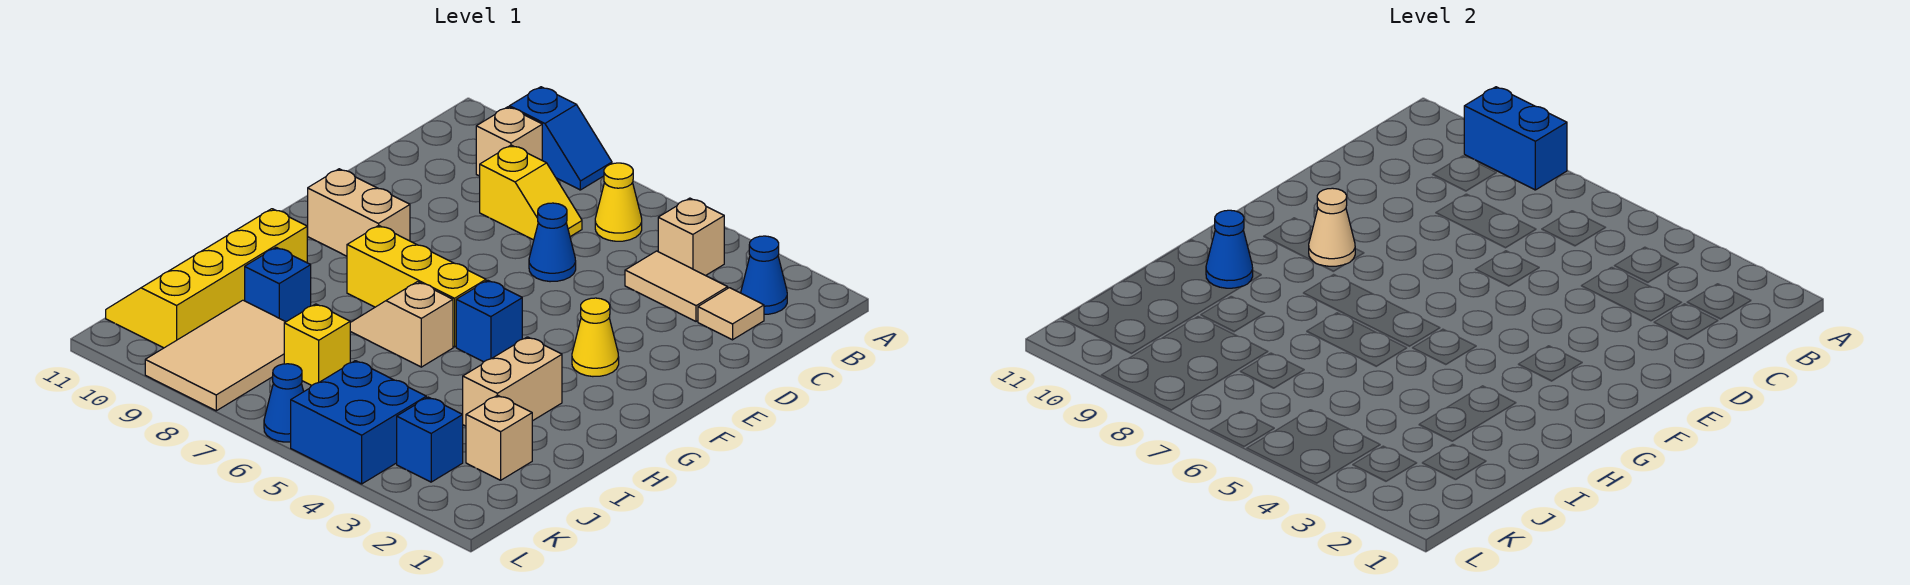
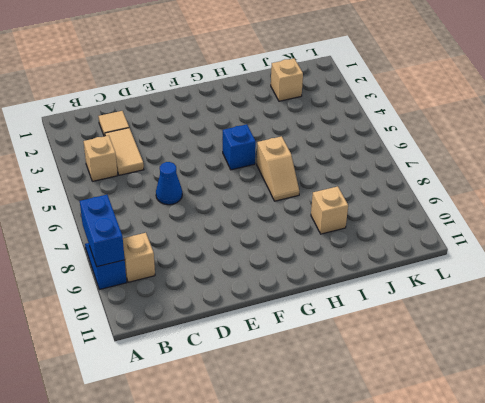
tan brick I9 level 1 -> blue brick I9 level 1
none -> blue cone B2 level 1
none -> yellow cone B6 level 1
none -> yellow slope C7:C8 level 1 top 8

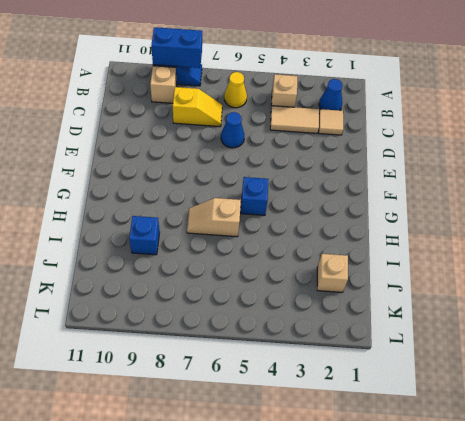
none -> yellow cone F3 level 1
none -> tan brick F9:F10 level 1
none -> yellow brick G6:G8 level 1

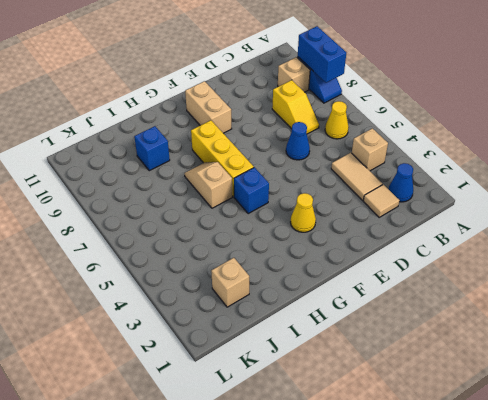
none -> tan brick H3:I3 level 1
none -> yellow slope H10:K11 level 1 top 10
none -> yellow brick J7 level 1

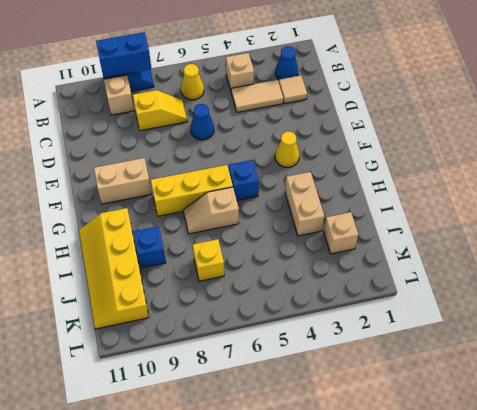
none -> tan tile J8:L9 level 1
none -> blue brick K3 level 1
none -> blue brick K4:L5 level 1

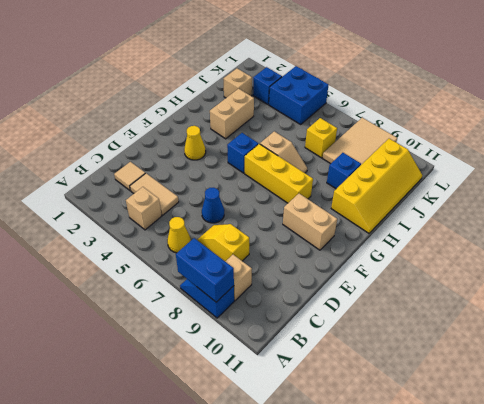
none -> blue cone B2 level 1
none -> blue cone L6 level 1
none -> tan cone F9 level 2

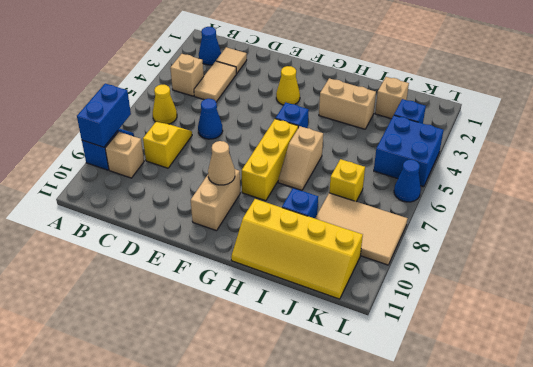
none -> blue cone H10 level 2

